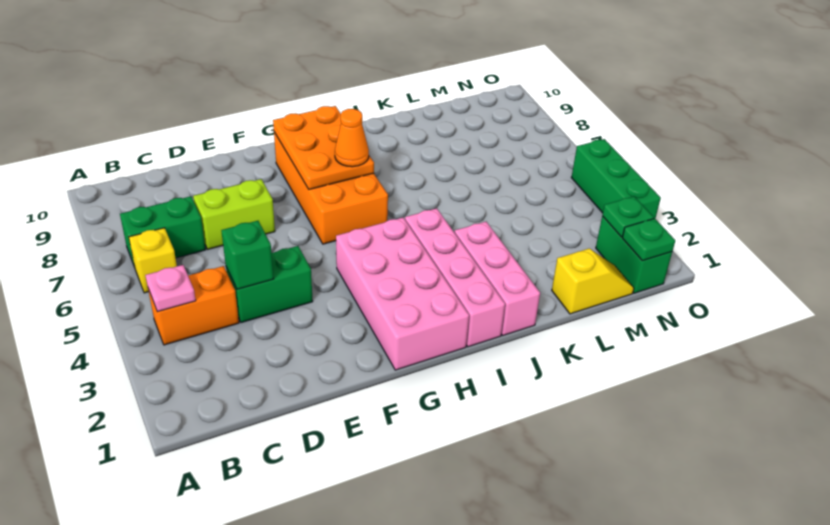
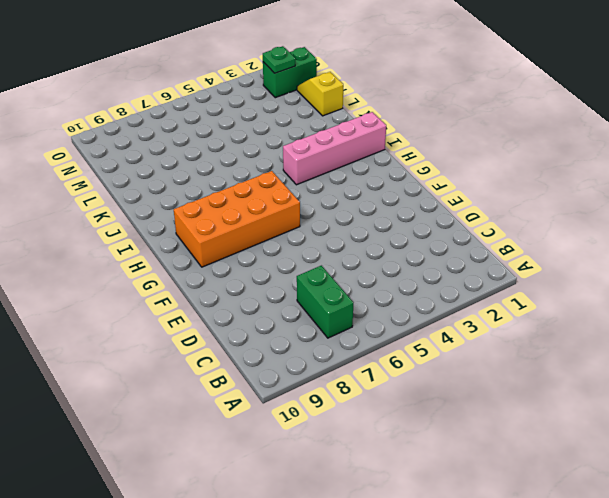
none -> orange brick B4:C4 level 1
none -> yellow brick B6 level 1
none -> green brick D4:E4 level 1

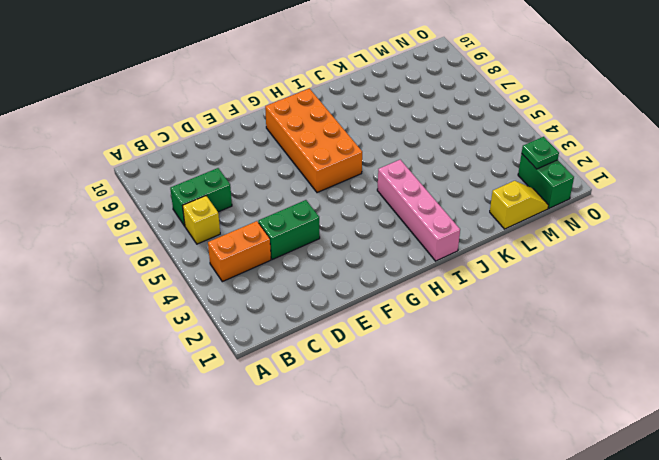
none -> lime brick D7:E7 level 1
none -> pink brick G1:H4 level 1
none -> pink brick J1:J3 level 1

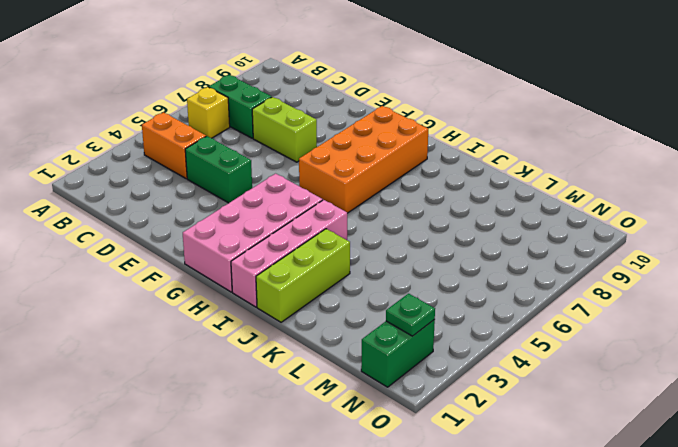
lime brick J1:J3 level 1 -> pink brick J1:J3 level 1
none -> yellow slope L1:M1 level 1 top L
none -> green brick O3:O5 level 1
none -> pink plate B4 level 2

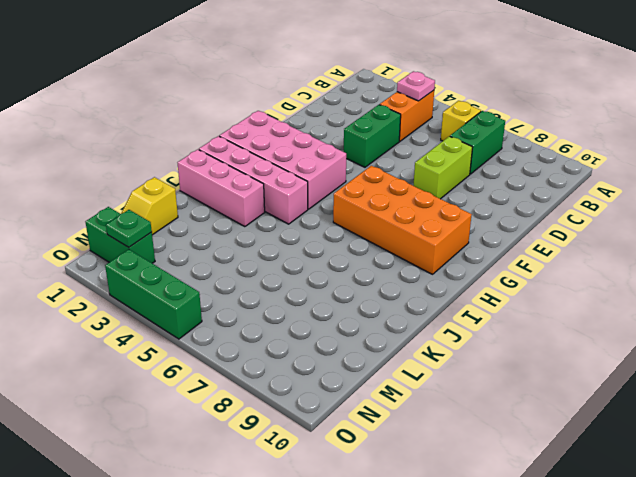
none -> green brick D4 level 2
none -> orange plate G7:H9 level 2
none -> green plate N1 level 2

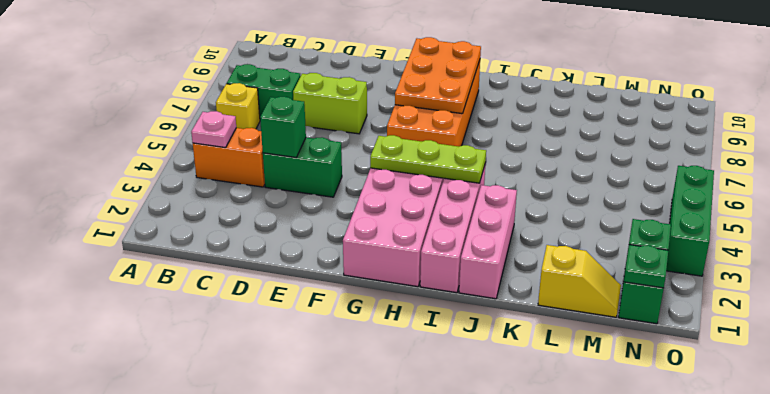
lime plate G4:I4 level 2 -> none
none -> orange cone H7 level 3

